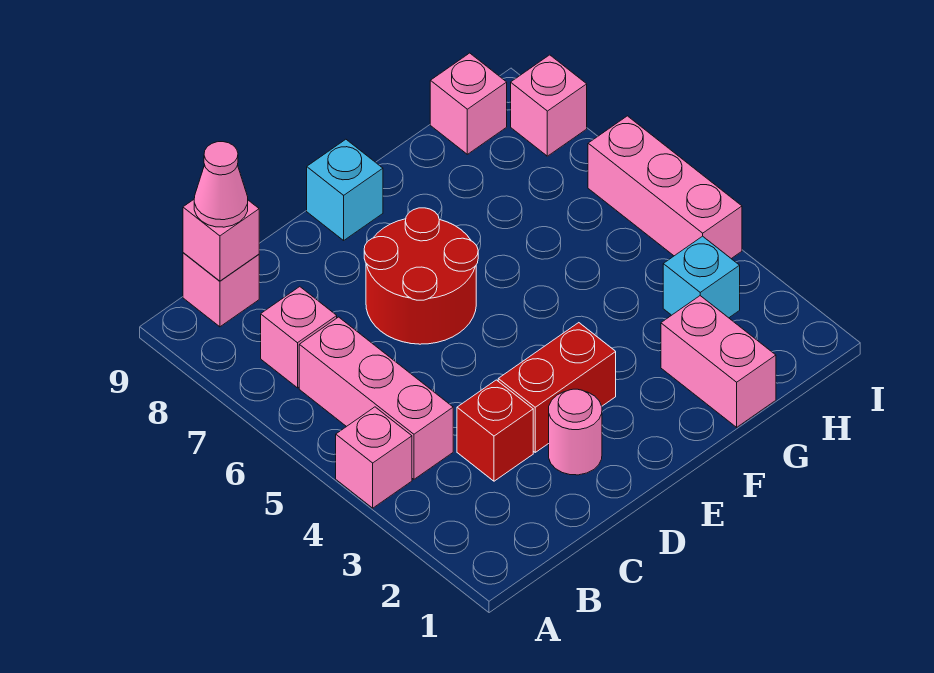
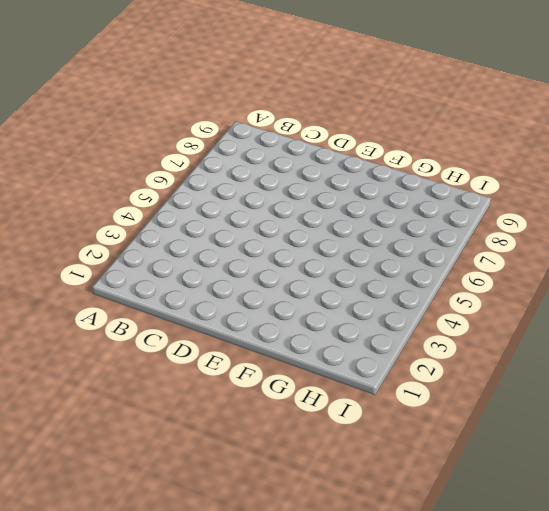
none -> pink brick A4 level 1
none -> pink brick B4:B6 level 1
none -> pink brick B7 level 1

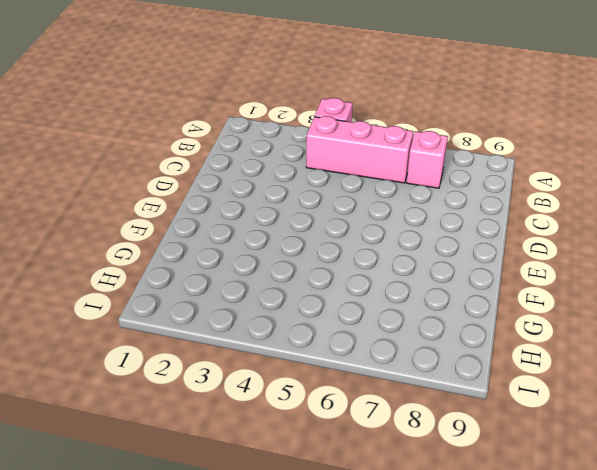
none -> pink brick B9 level 1
none -> red brick C3 level 1
none -> pink round brick D2 level 1

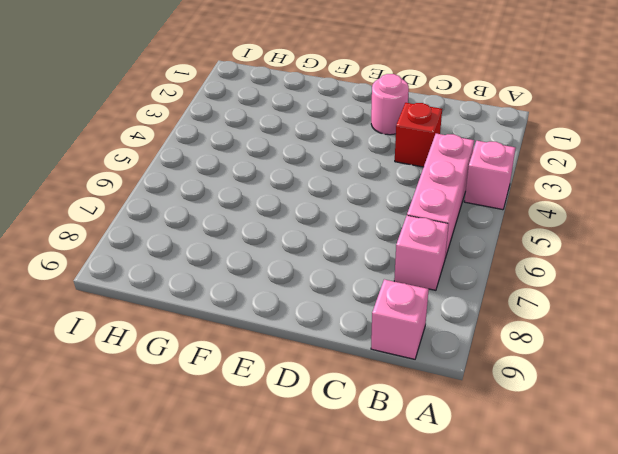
none -> red brick D3:E3 level 1
none -> red round brick D6:E7 level 1
none -> cyan brick E9 level 1

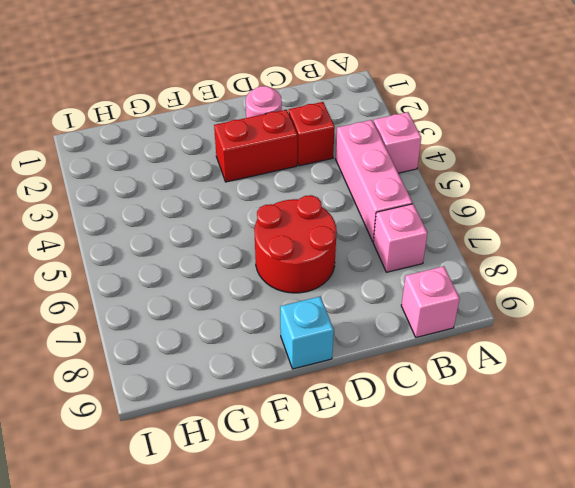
none -> pink brick G1:G2 level 1
none -> cyan brick H3 level 1
none -> pink brick H9 level 1

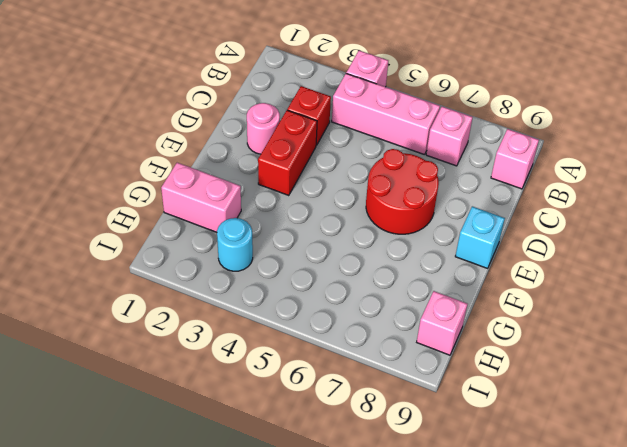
cyan round brick H3 level 1 -> cyan brick H3 level 1
none -> pink brick I4:I6 level 1
none -> pink brick I8 level 1
none -> pink brick B9 level 2

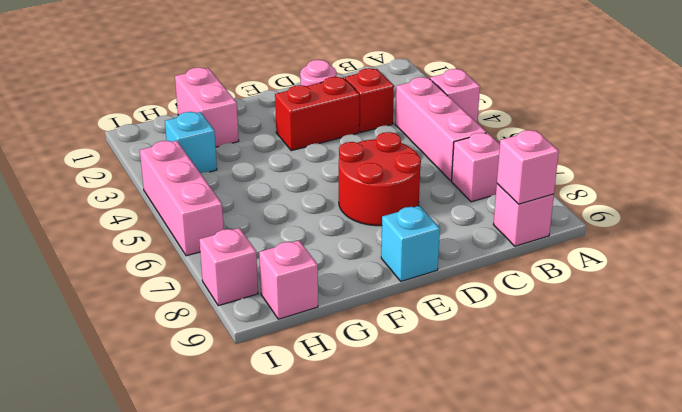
none -> pink cone B9 level 3

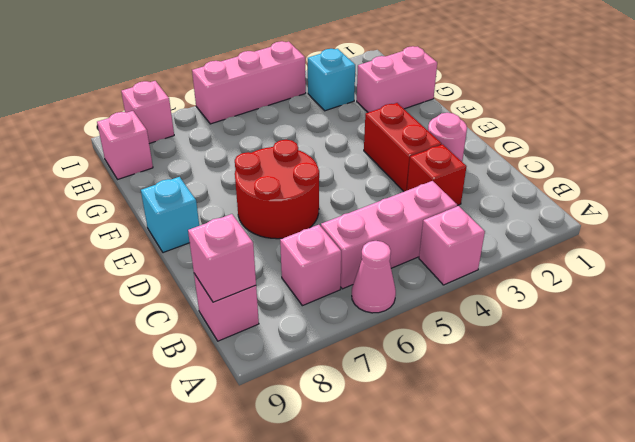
pink cone A6 level 1 -> pink cone B9 level 3

